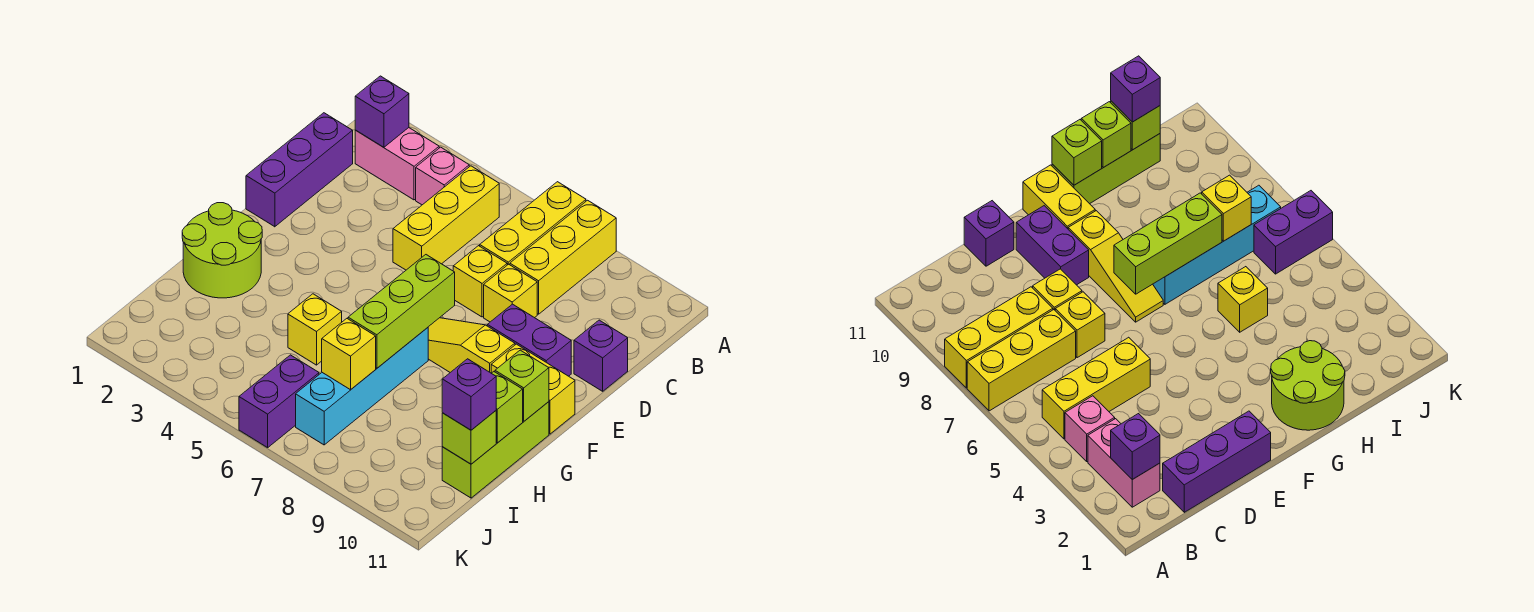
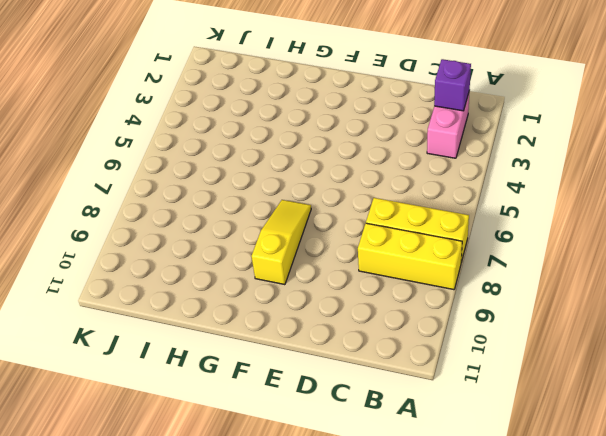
none -> pink brick B4 level 1
none -> yellow brick B5:D5 level 1
none -> purple brick C1:E1 level 1

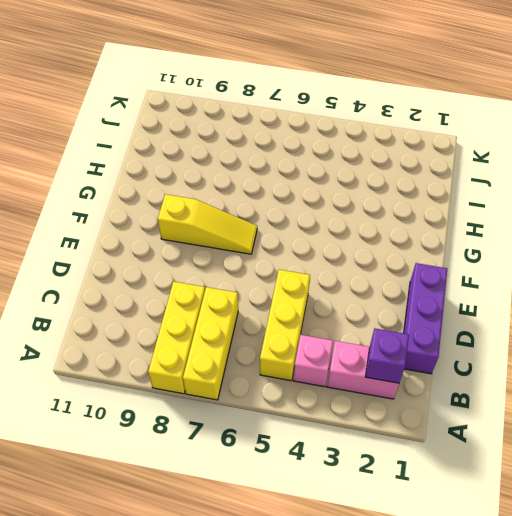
none -> yellow brick D7 level 1
none -> yellow brick D8 level 1
none -> purple brick D11 level 1

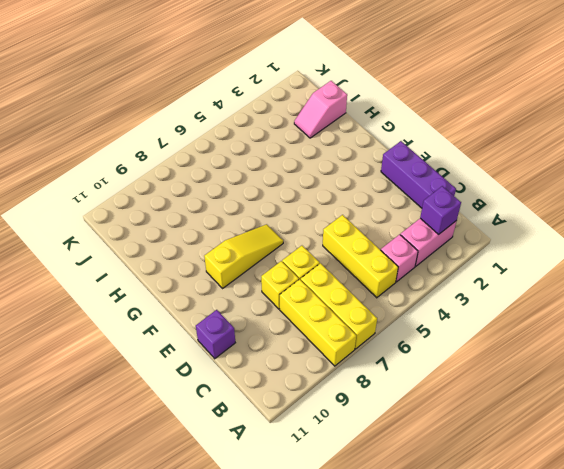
pink slope I1:I2 level 1 top 1 -> none
none -> purple brick E9:E10 level 1
none -> yellow brick F10:F11 level 1
none -> lime round brick G1:H2 level 1

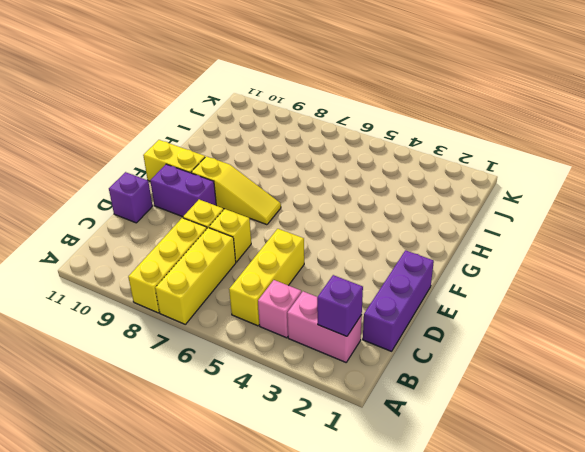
none -> lime round brick G1:H2 level 1
none -> cyan brick G7:J7 level 1
none -> lime brick G11:I11 level 1

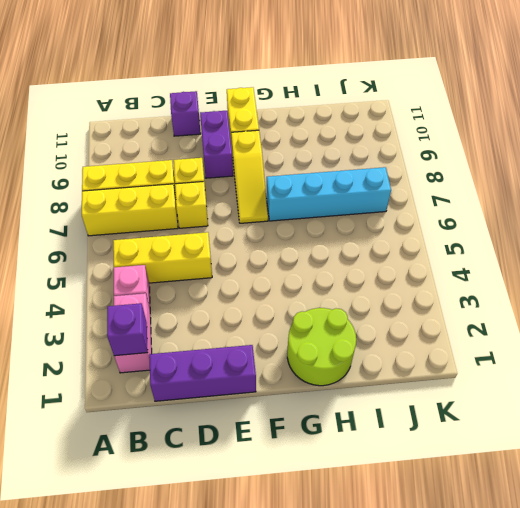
none -> lime brick G11:I11 level 1
none -> yellow brick H5 level 1
none -> purple brick J6:K6 level 1

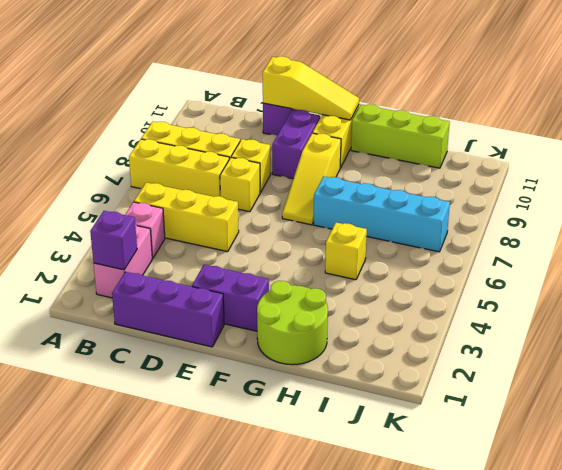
yellow slope D11:F11 level 2 top D -> none
purple brick E2:F2 level 1 -> purple brick J6:K6 level 1
none -> lime brick F7:H7 level 2
none -> lime brick G11 level 2
none -> lime brick H11 level 2

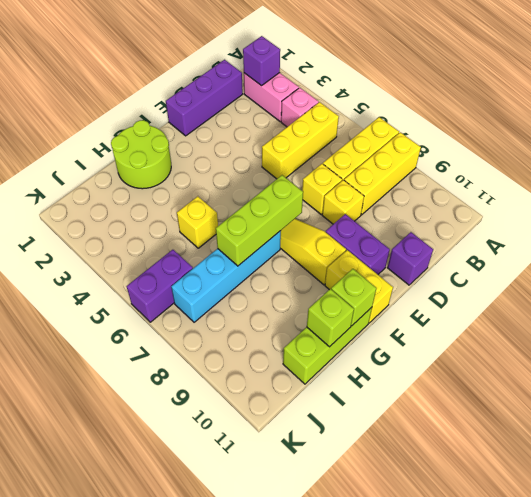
none -> yellow brick I7 level 2
none -> lime brick I11 level 2
none -> purple brick I11 level 3

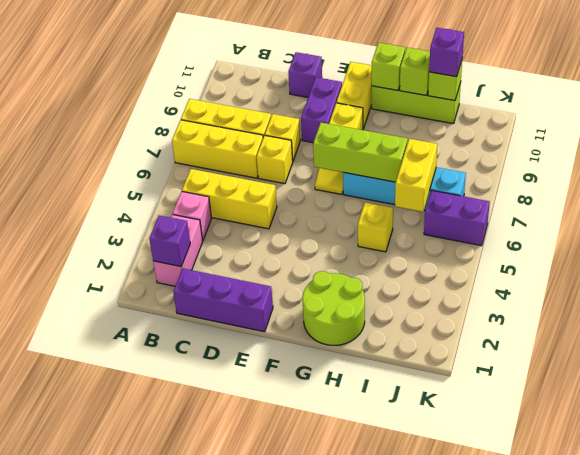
yellow brick I6:I7 level 2 -> yellow brick I7 level 2

